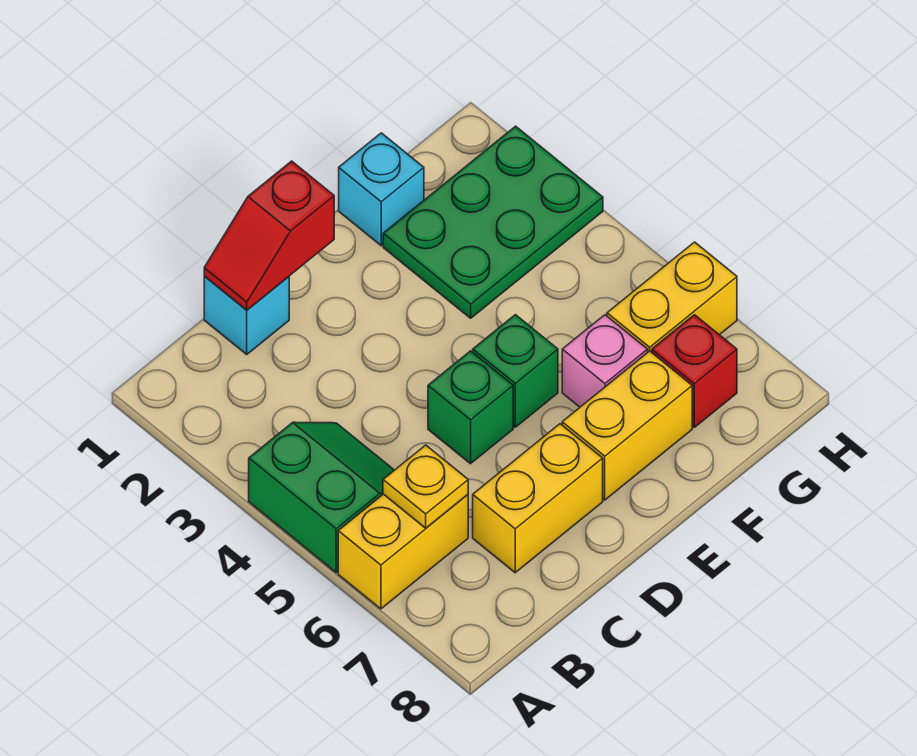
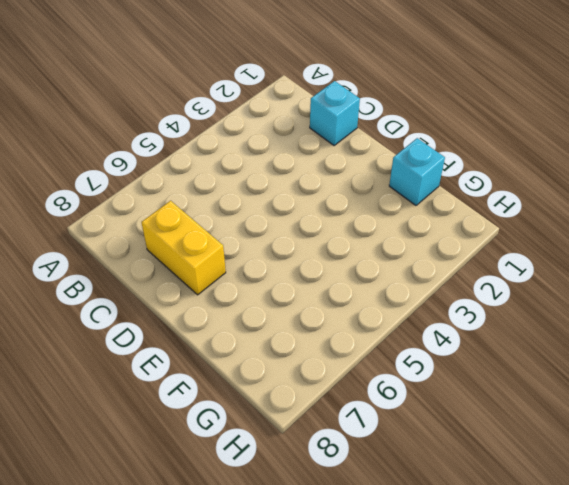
none -> green slope A4:B5 level 1 top A
none -> yellow brick A6:B6 level 1
none -> green brick D5 level 1

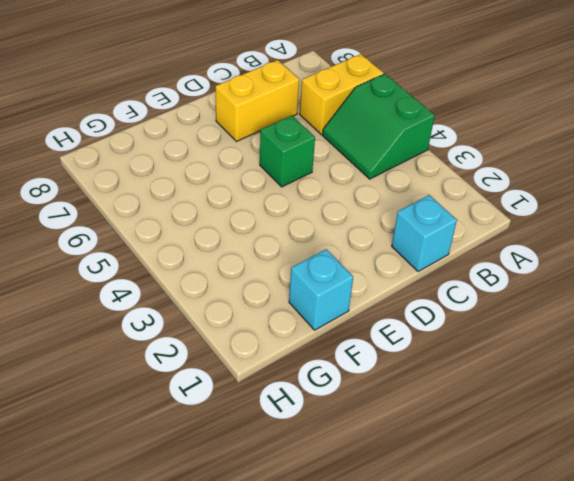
none -> green brick E5 level 1
none -> yellow brick E7:F7 level 1
none -> green plate F2:H3 level 1

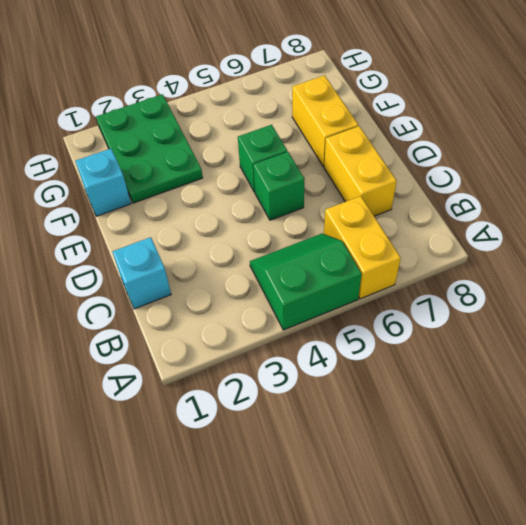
none -> pink brick F6 level 1
none -> yellow brick G6:H6 level 1
none -> red brick G7 level 1

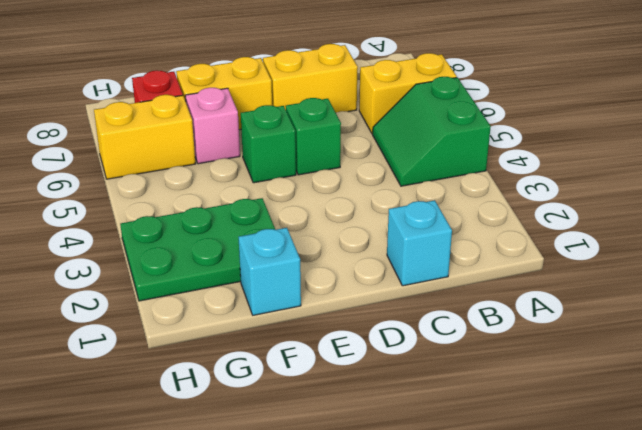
none -> yellow plate B6 level 2
none -> red slope C1:D1 level 2 top D

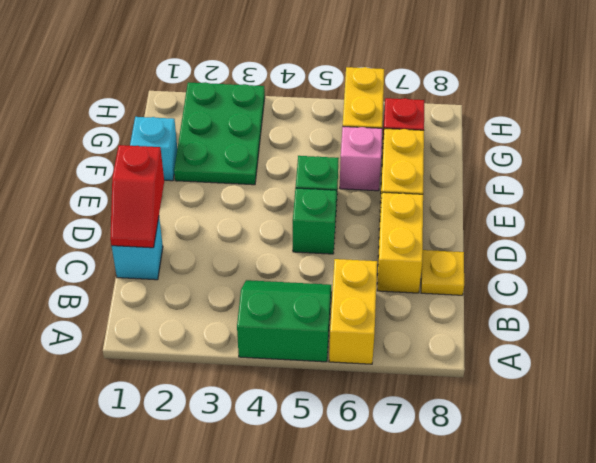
yellow plate C8 level 1 -> yellow plate B6 level 2

